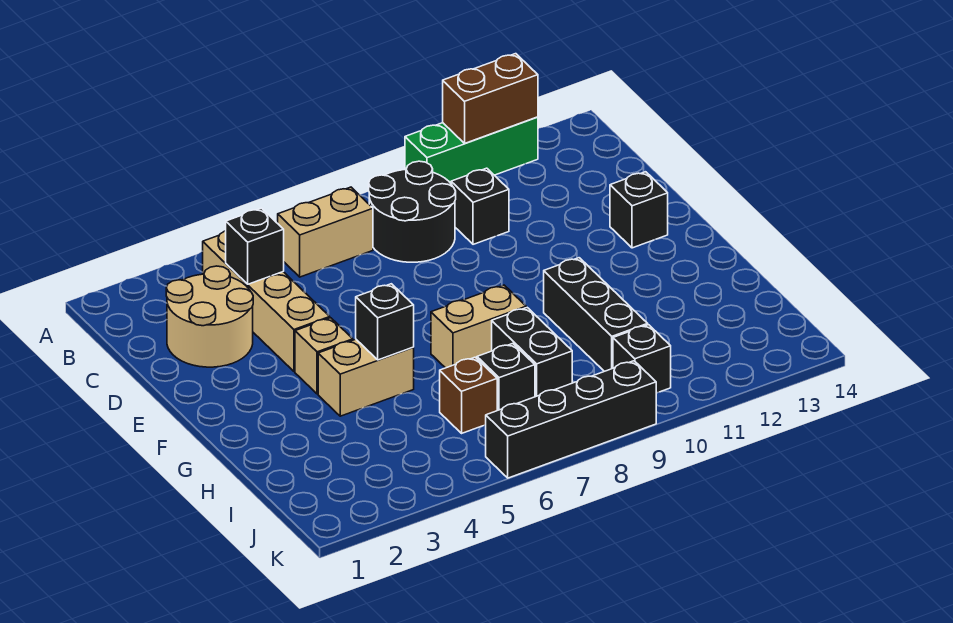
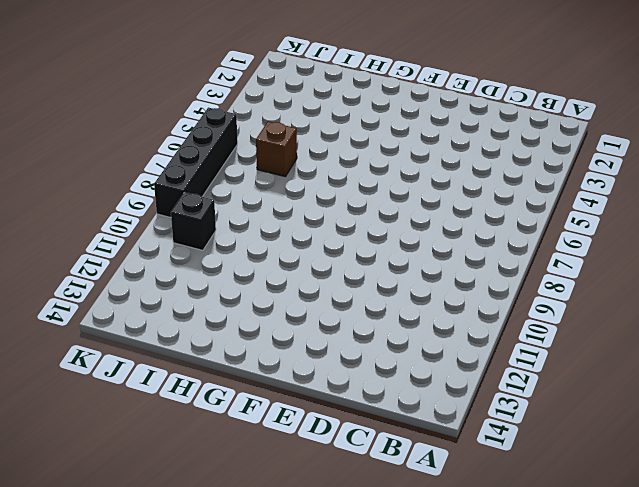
none -> green brick A10:A12 level 1
none -> tan brick B4:E4 level 1
none -> tan brick B6:B7 level 1

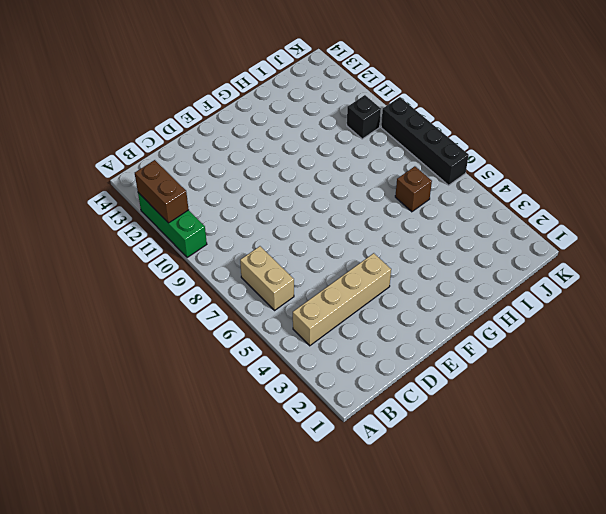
none -> black round brick B8:C9 level 1
none -> tan round brick C2:D3 level 1
none -> black brick C10 level 1

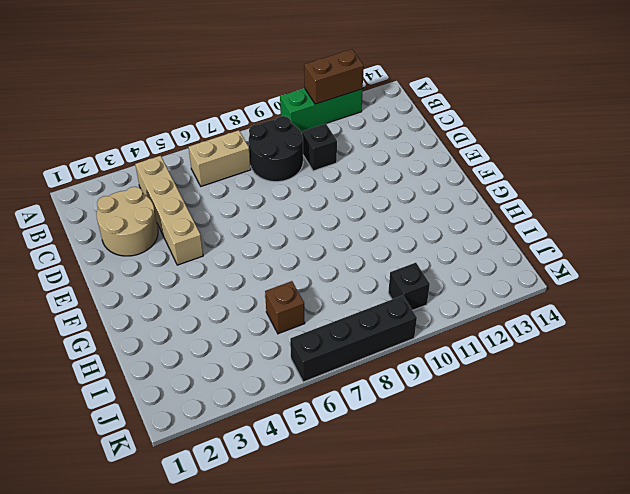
none -> black brick E13 level 1
none -> tan brick F4 level 1
none -> tan brick G4:G5 level 1

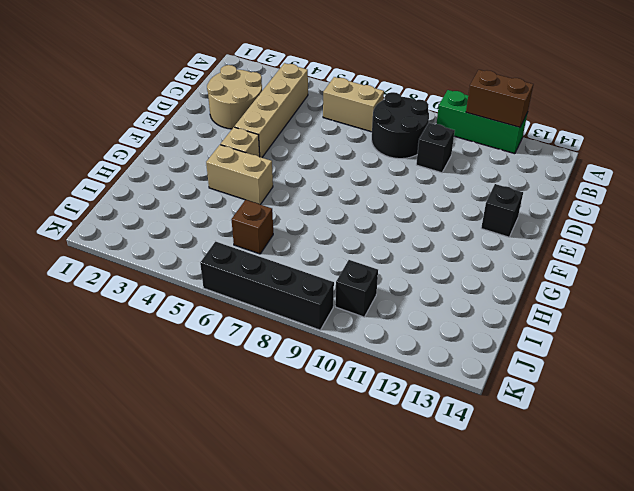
none -> tan brick G7:G8 level 1
none -> black brick G10:I10 level 1
none -> black brick H8:I8 level 1

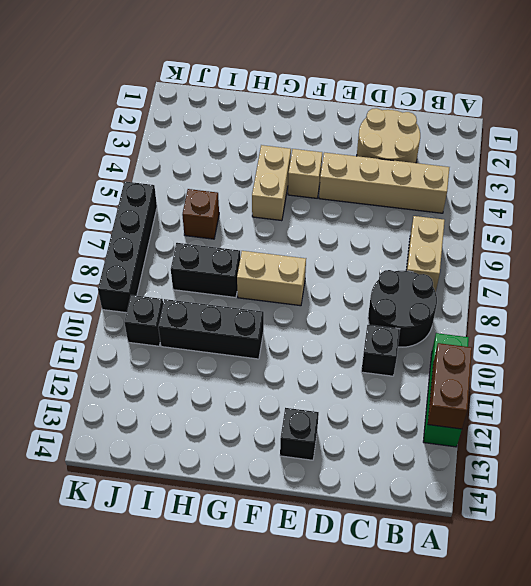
tan brick F8:G8 level 1 -> tan brick G7:G8 level 1
none -> black brick I7 level 1
none -> black brick C4 level 2
none -> black brick G5 level 2

